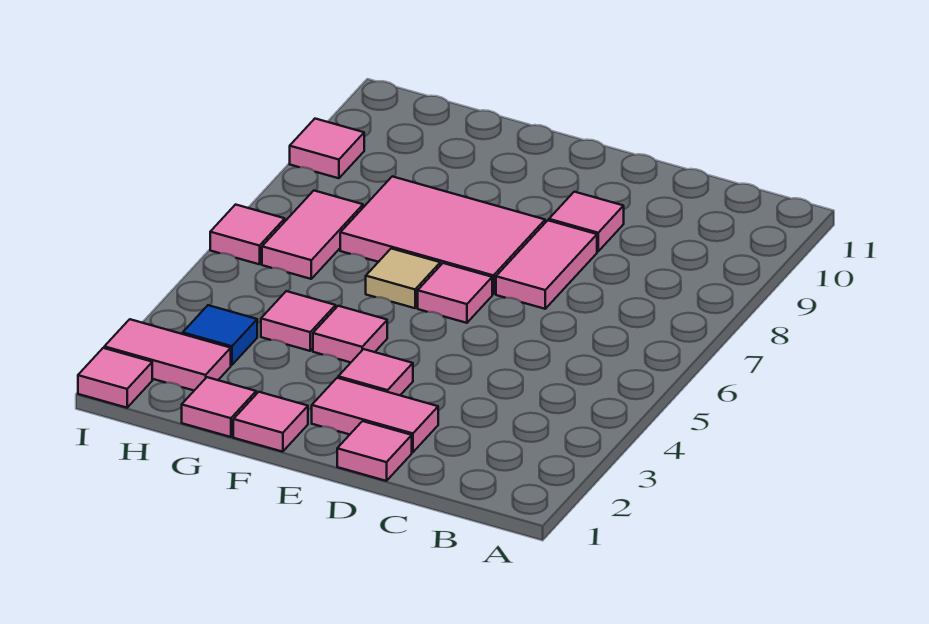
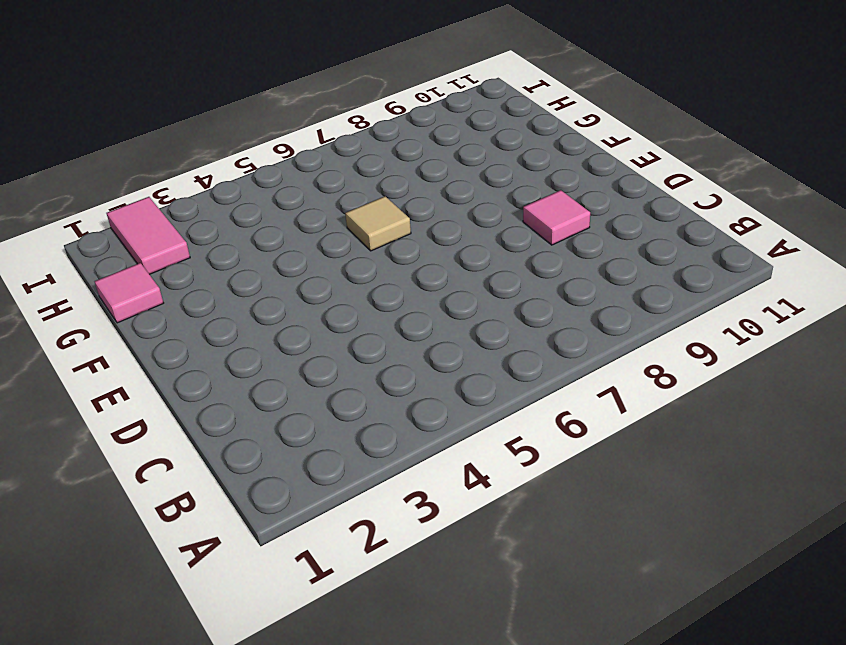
none -> pink tile D1 level 1
none -> pink tile D2:E2 level 1
none -> pink tile D7:D8 level 1

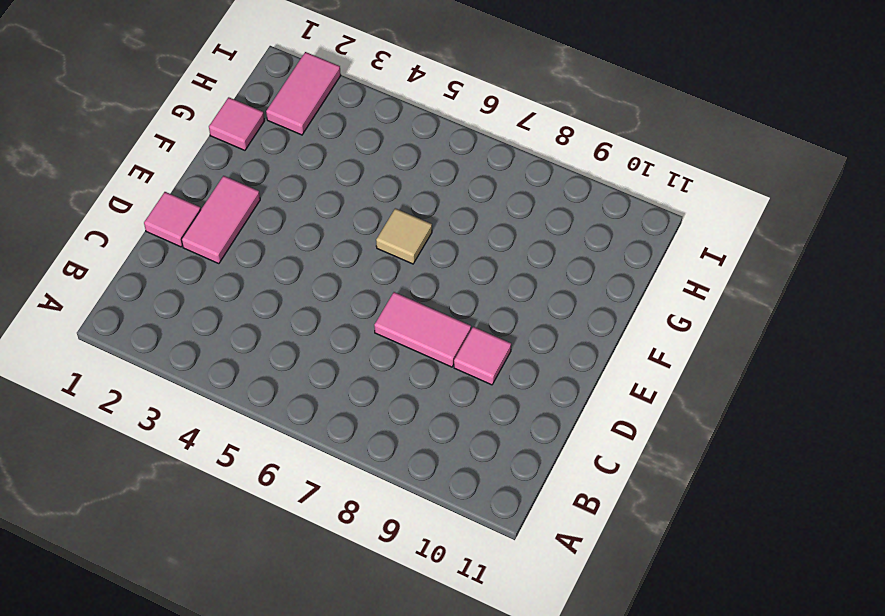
none -> pink tile E3 level 1
none -> pink tile E6 level 1
none -> pink tile E7:G8 level 1

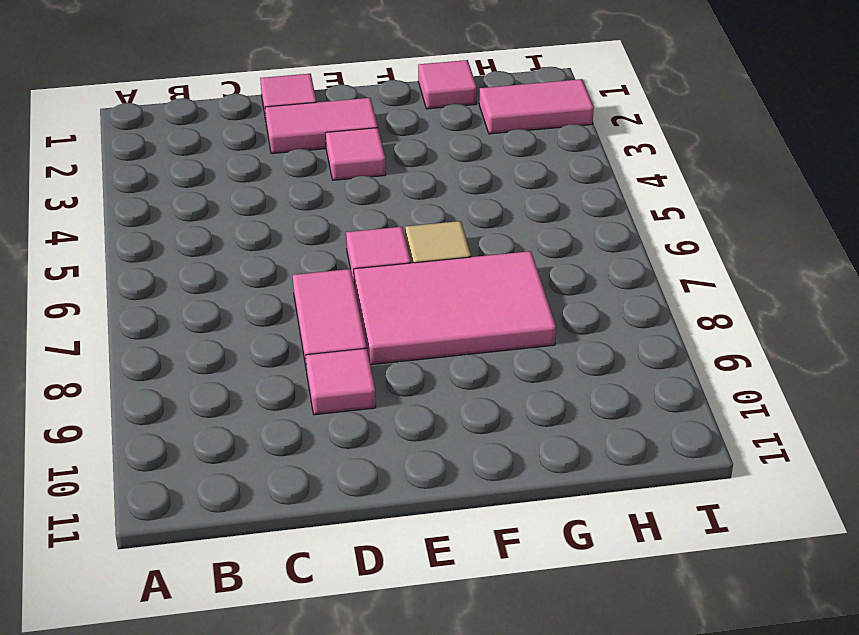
none -> pink tile F1 level 1
none -> pink tile F4 level 1
none -> pink tile G4 level 1

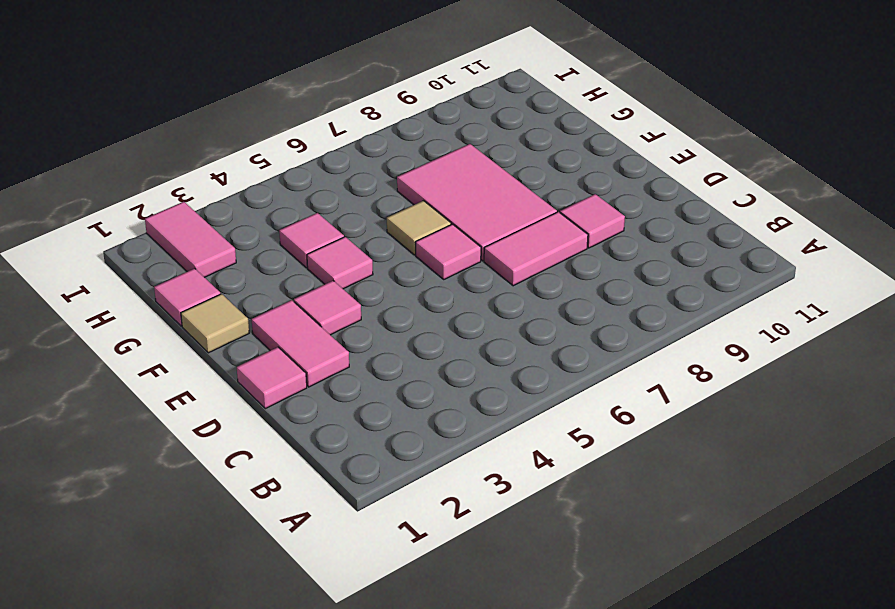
tan tile F1 level 1 -> pink tile F1 level 1
none -> blue tile H3 level 1
none -> pink tile H6:H7 level 1
none -> pink tile I1 level 1

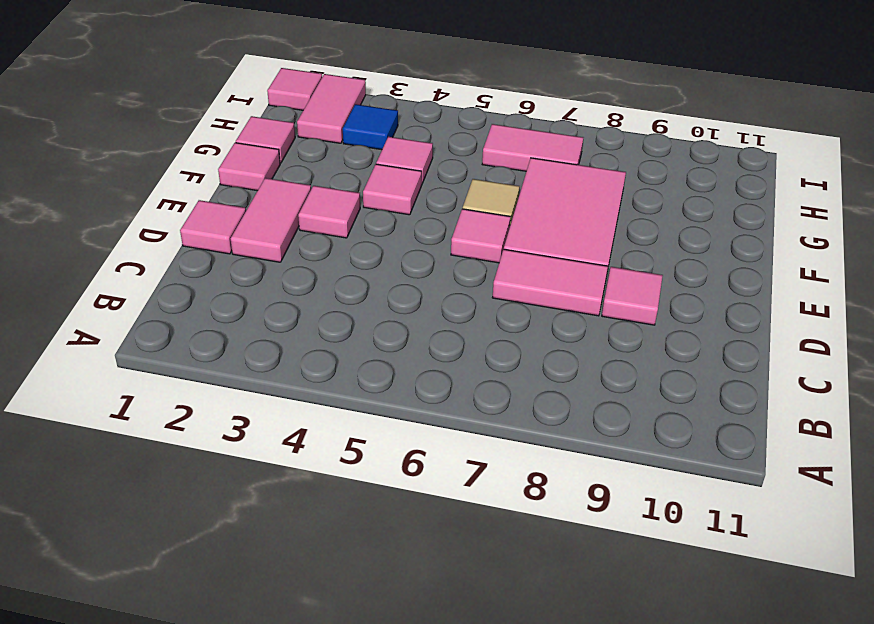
none -> pink tile I6 level 1
none -> pink tile I9 level 1

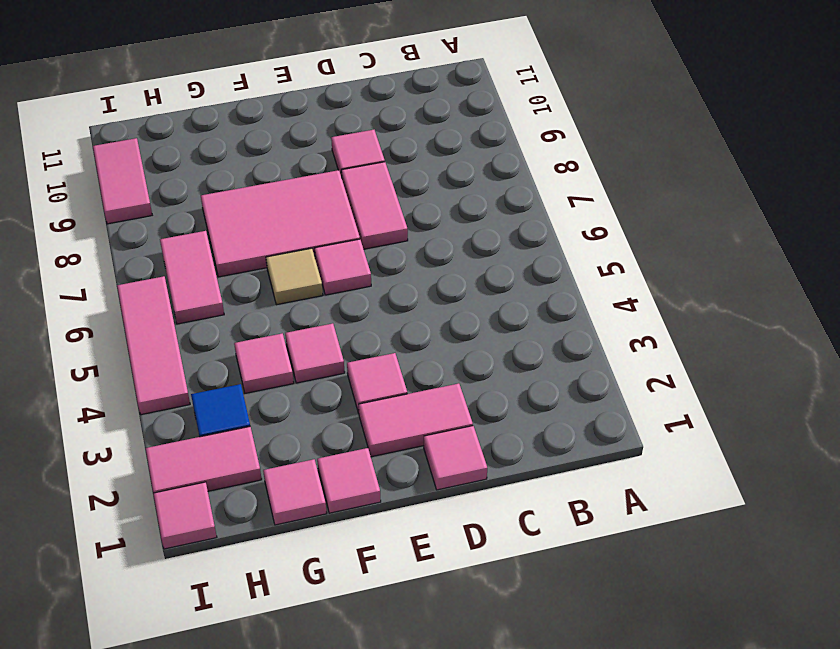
pink tile I4:I6 level 1 -> pink tile I6 level 1
pink tile I9:I10 level 1 -> pink tile I9 level 1

